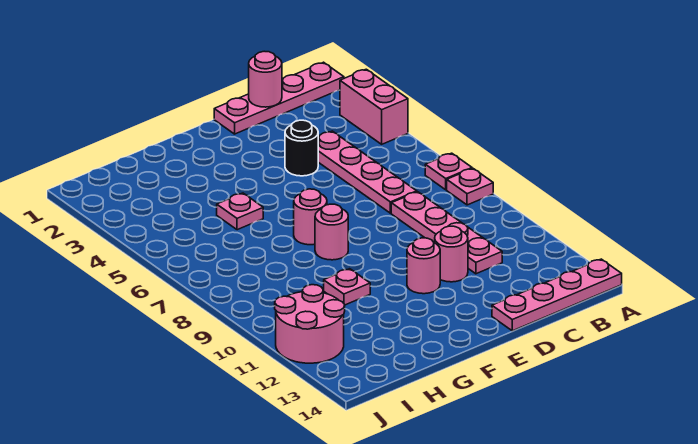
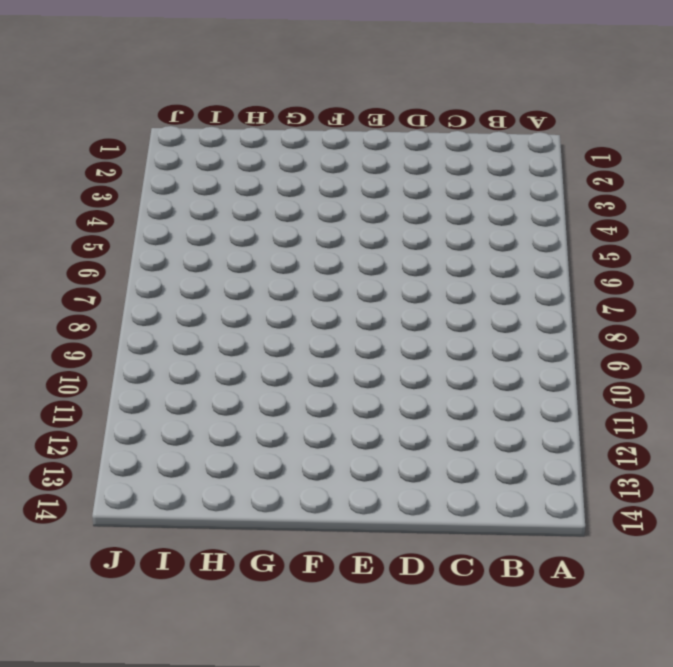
none -> pink plate A1:D1 level 1
none -> pink brick A3:A4 level 1
none -> pink plate A7 level 1

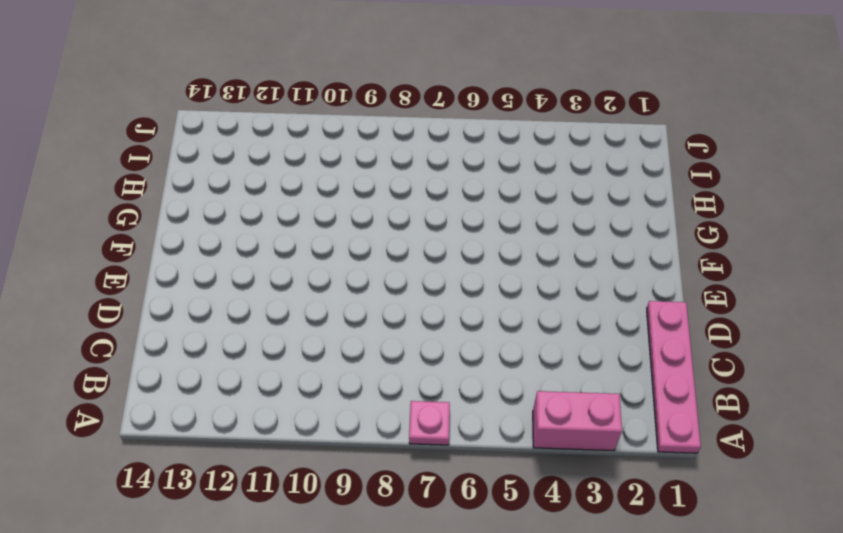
none -> pink plate A8 level 1
none -> pink plate A14:D14 level 1
none -> pink plate C4:C7 level 1

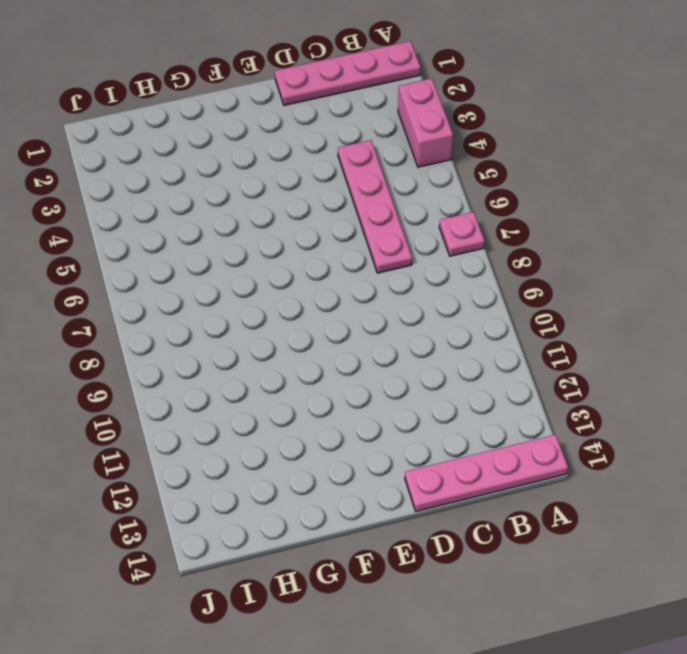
none -> pink plate A8 level 1
none -> pink plate C8:C11 level 1
none -> black round brick D4 level 1

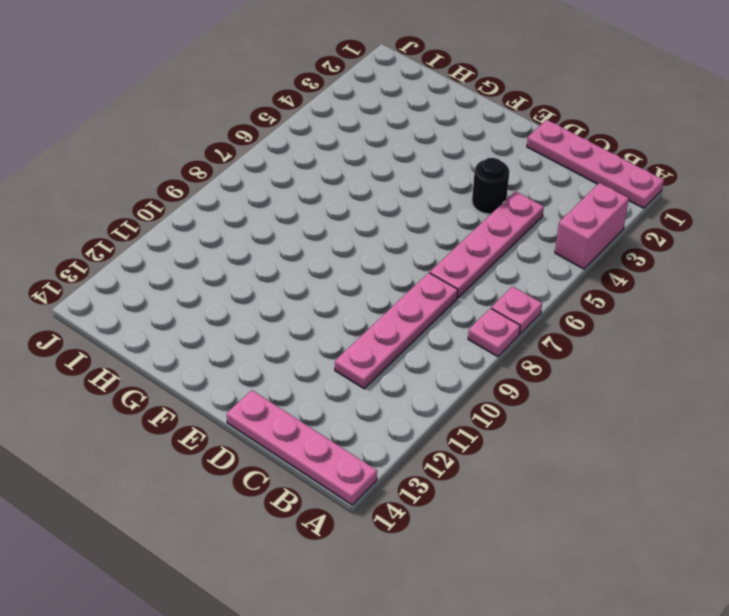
none -> pink round brick D11 level 1
none -> pink round brick E11 level 1
none -> pink round brick F7 level 1

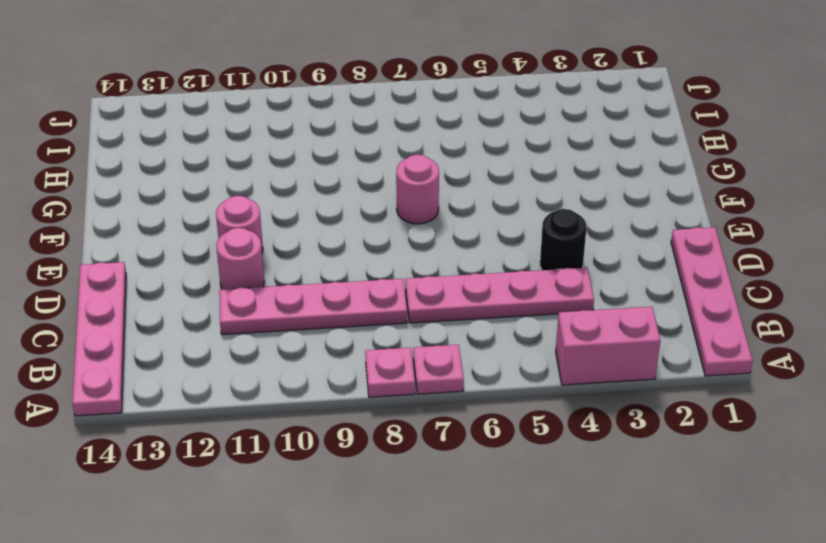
none -> pink round brick F8 level 1
none -> pink plate G5 level 1
none -> pink plate G10 level 1

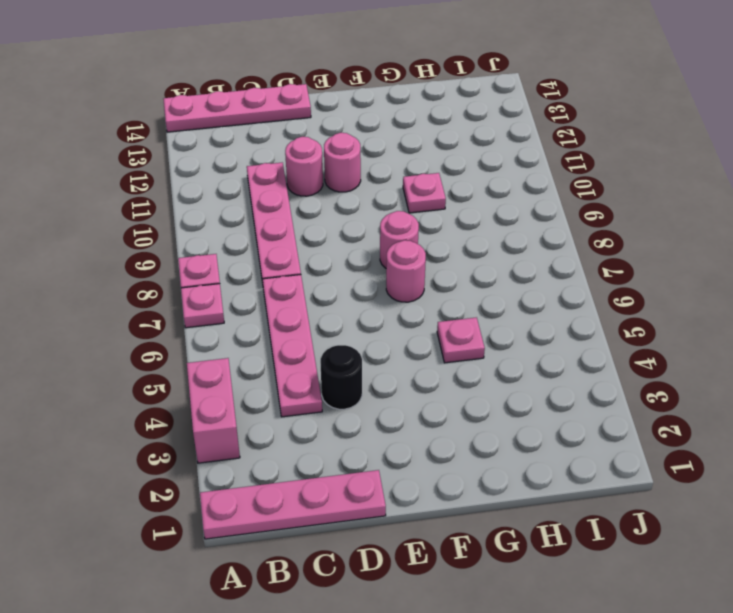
none -> pink round brick I11:J12 level 1
none -> pink round brick C1 level 2

